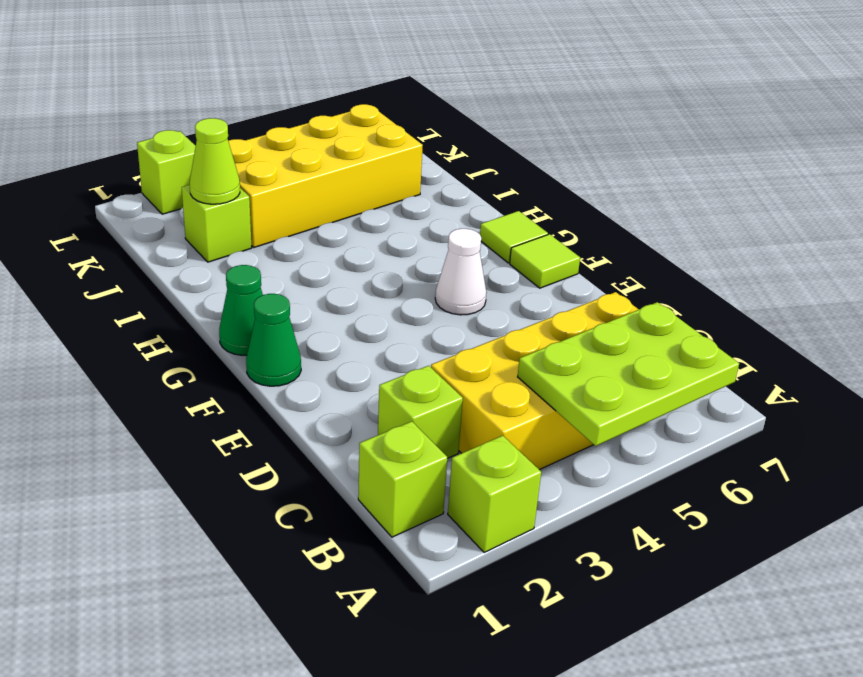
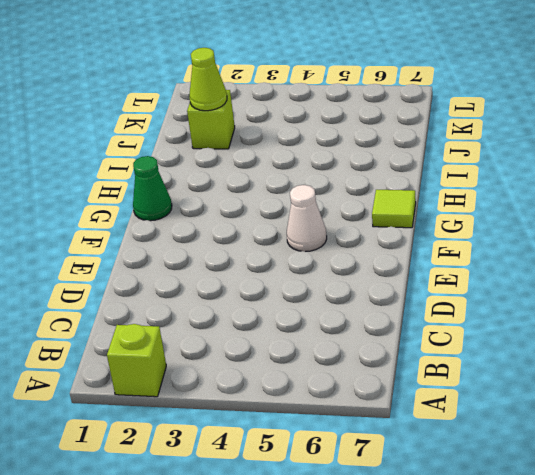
none -> lime brick B1 level 1
none -> yellow brick B3:C6 level 1
none -> lime brick C2 level 1

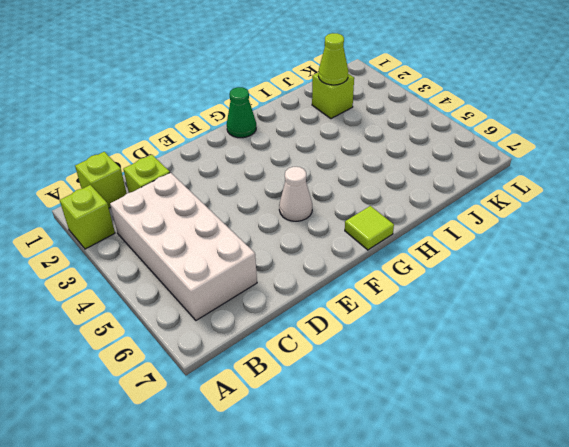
white brick B3:C6 level 1 -> yellow brick B3:C6 level 1
none -> green cone F1 level 1
none -> lime tile F7 level 1
none -> yellow brick J3:K6 level 1

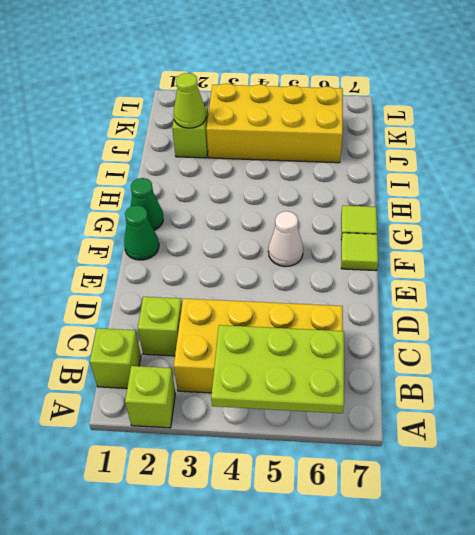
none -> lime brick L2 level 1

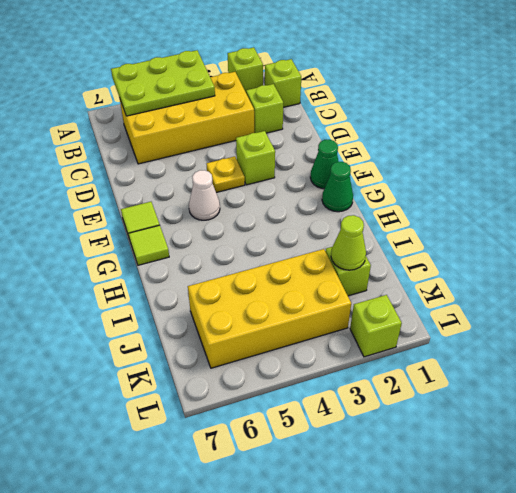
lime brick E3 level 1 -> none
yellow plate E4 level 1 -> none

